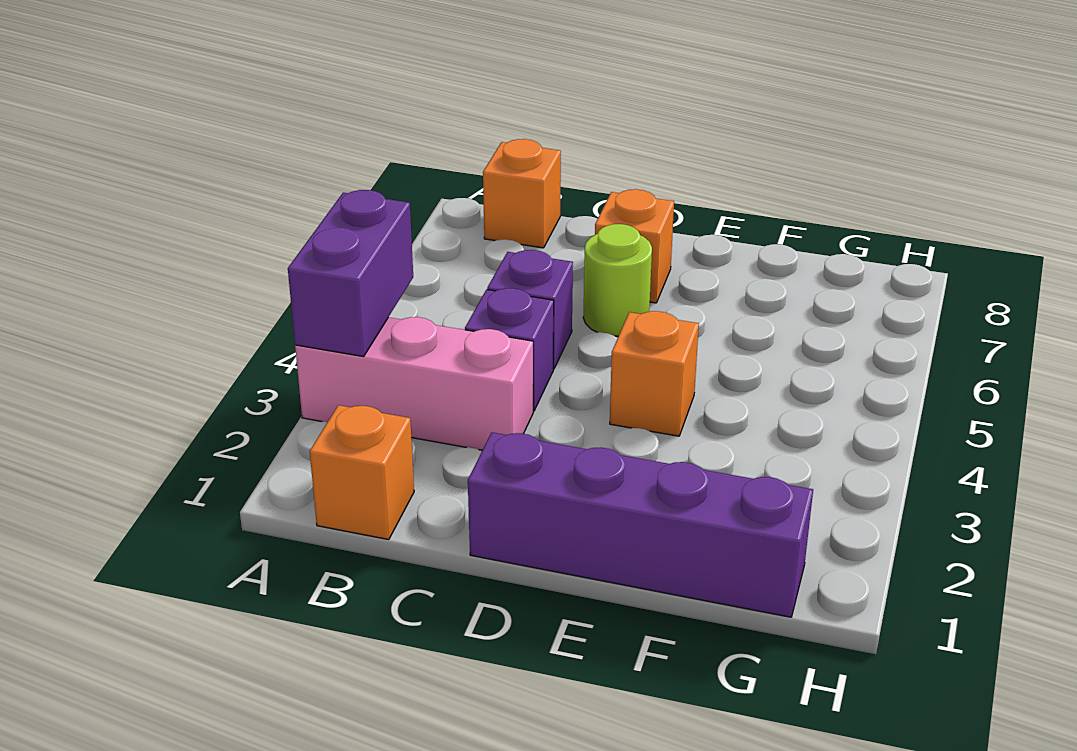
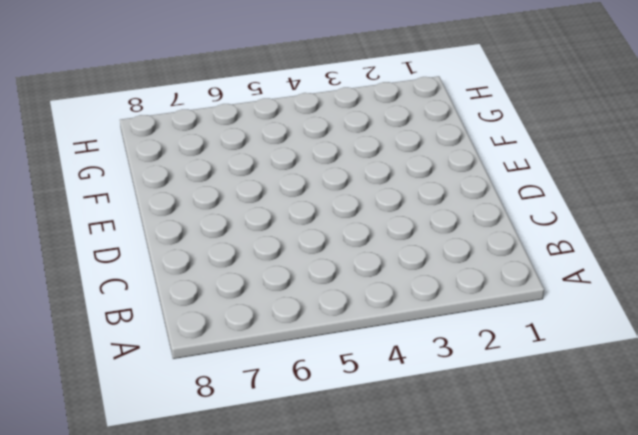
none -> pink brick A3:C3 level 1
none -> orange brick B1 level 1

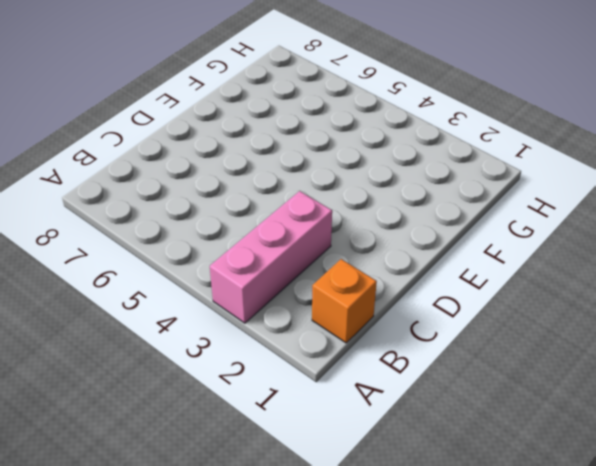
none -> orange brick B8 level 1
none -> purple brick C4 level 1

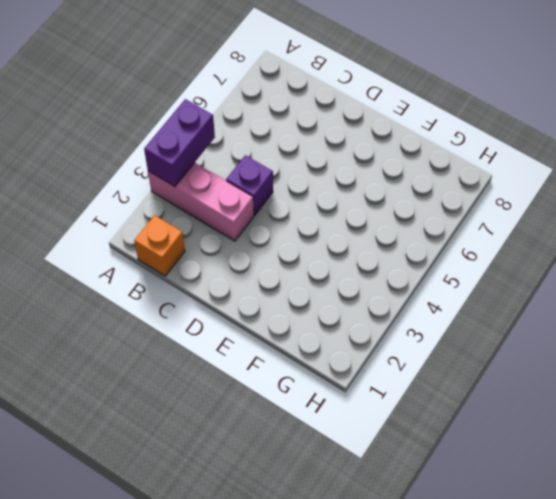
none -> orange brick B8 level 1
none -> purple brick C5 level 1

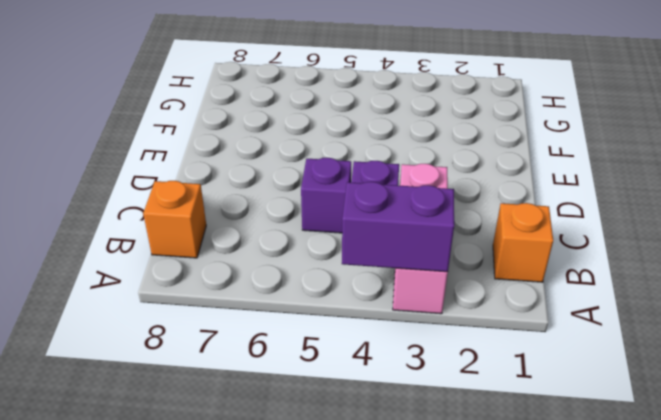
none -> purple brick D1:G1 level 1
none -> lime round brick D6 level 1

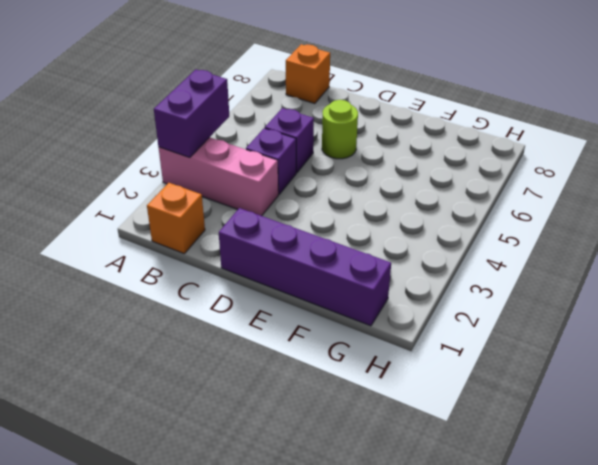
none -> orange brick D7 level 1
none -> orange brick E4 level 1

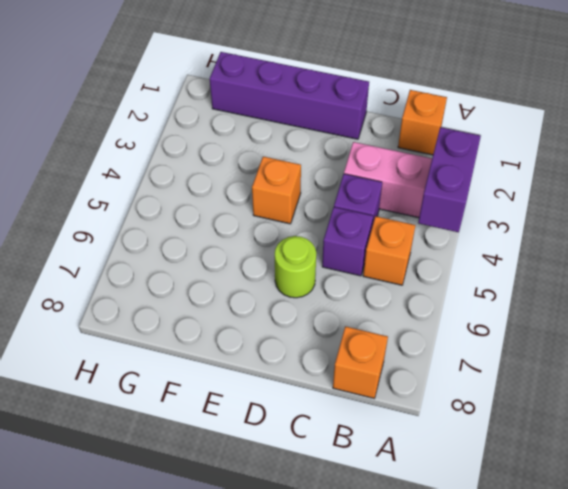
orange brick B5 level 1 -> orange brick D7 level 1

